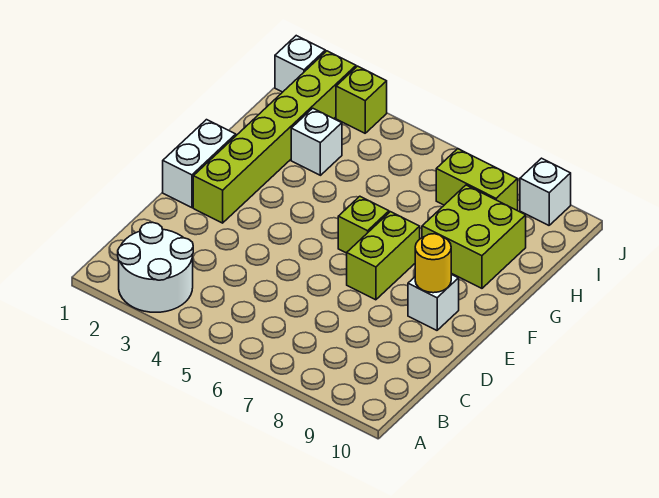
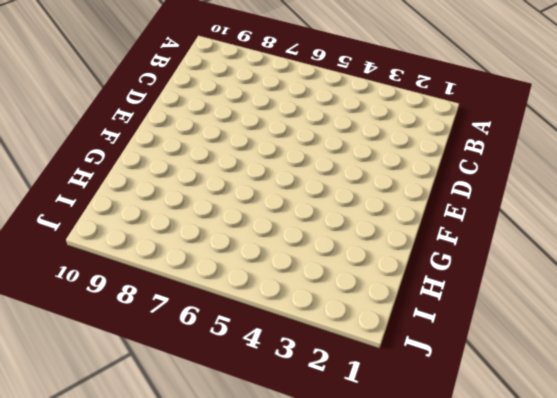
none -> white round brick A2:B3 level 1
none -> white brick E1:F1 level 1
none -> lime brick E2:J2 level 1

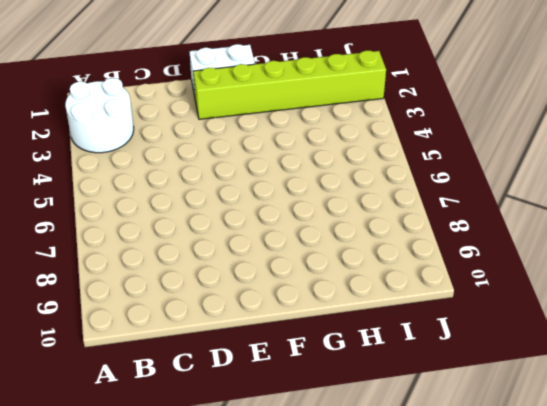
none -> lime brick E7:F7 level 1
none -> white brick E9 level 1
none -> lime brick F6 level 1

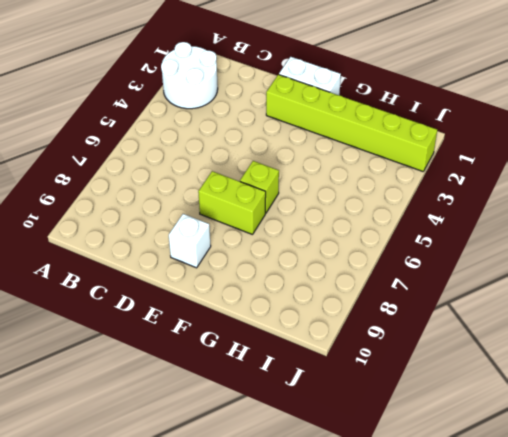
none -> lime brick G8:H9 level 1
none -> white brick H3 level 1
none -> lime brick I7:I8 level 1

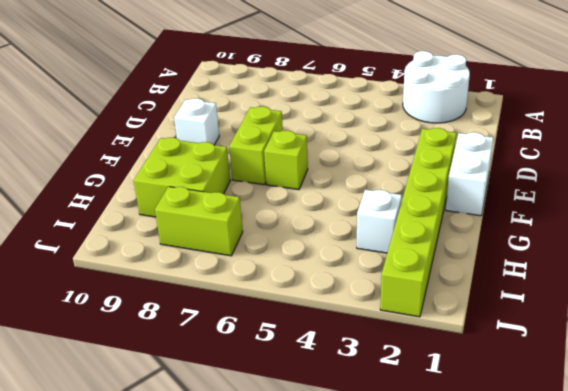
none -> white brick J1 level 1
none -> lime brick J3 level 1
none -> white brick J9 level 1

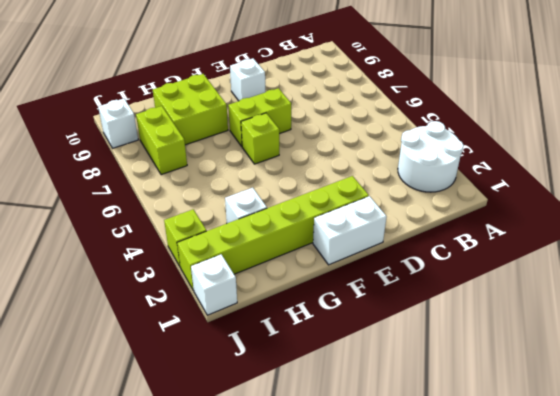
none -> yellow round brick E9 level 2

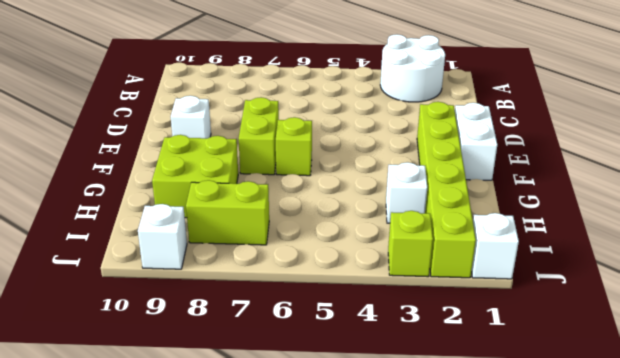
none -> yellow round brick E9 level 2

